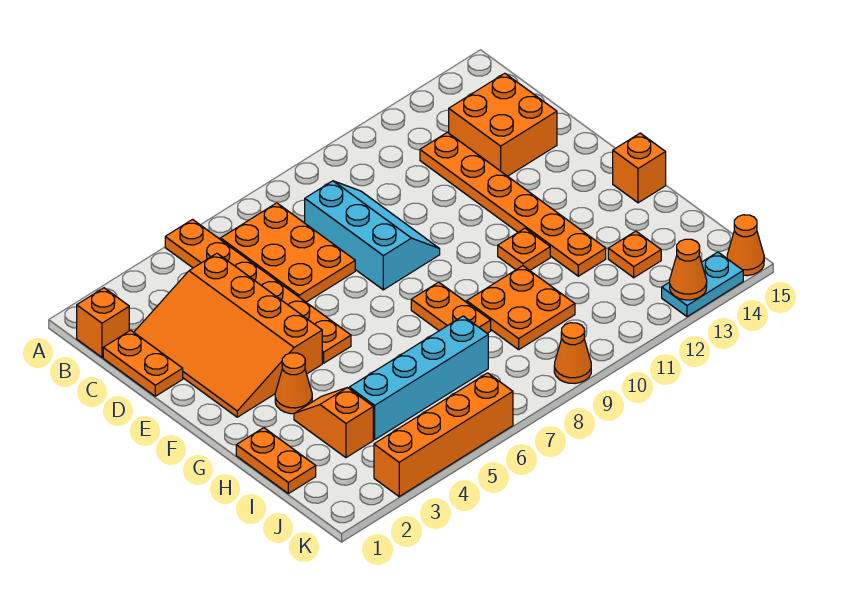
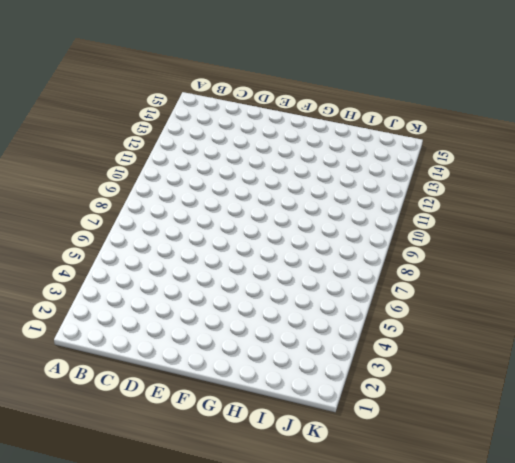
none -> orange plate A5:F5 level 1
none -> orange brick B1 level 1
none -> orange plate B6:D7 level 1

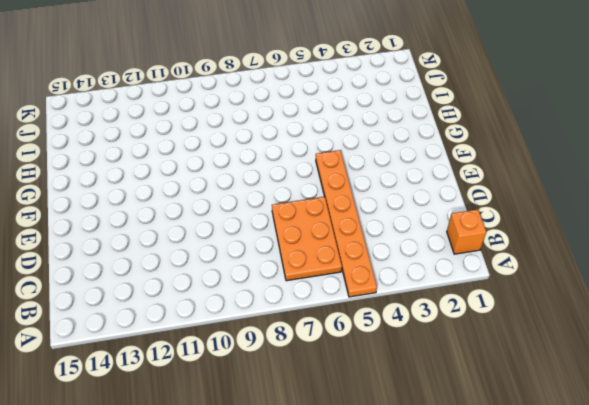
none -> orange plate C1:D1 level 1
none -> orange slope C2:F4 level 1 top 4
none -> cyan slope C8:E9 level 1 top 8

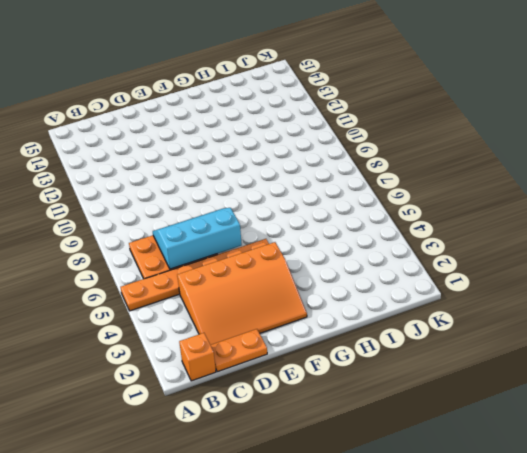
cyan slope C6:E7 level 2 top 6 -> cyan slope C8:E9 level 1 top 8
none -> orange plate C12:H12 level 1
none -> orange brick C13:D14 level 1
none -> orange cone G3 level 1

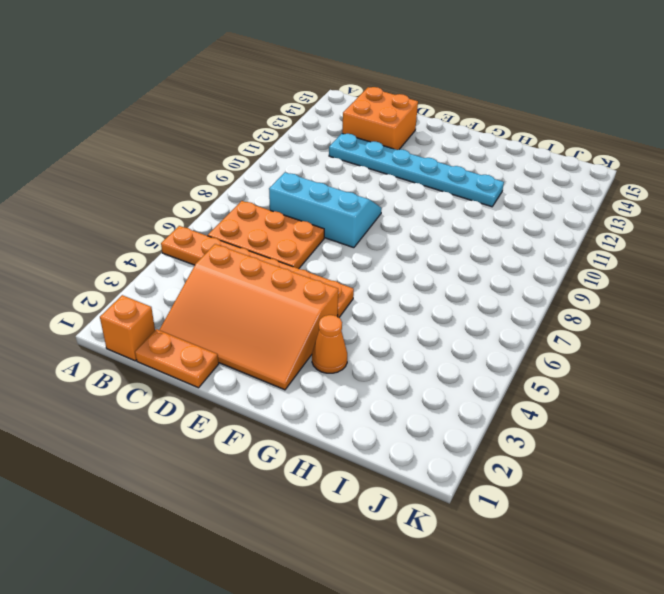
cyan plate C12:H12 level 1 -> orange plate C12:H12 level 1
none -> orange plate G8:H8 level 1
none -> orange plate G11 level 1
none -> orange brick G15 level 1

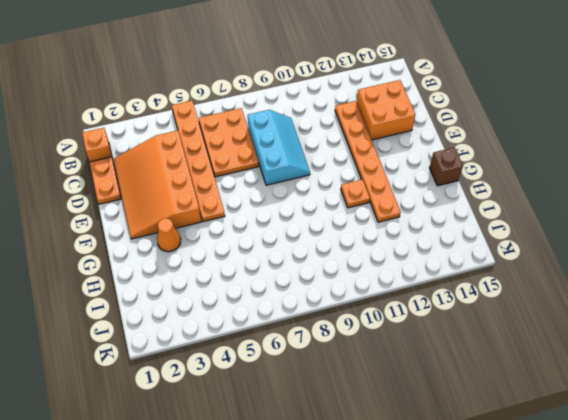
brown brick G15 level 1 -> orange brick G15 level 1
none -> orange plate G8:H8 level 1
none -> orange plate H1:I1 level 1
none -> orange slope H3:I3 level 1 top I

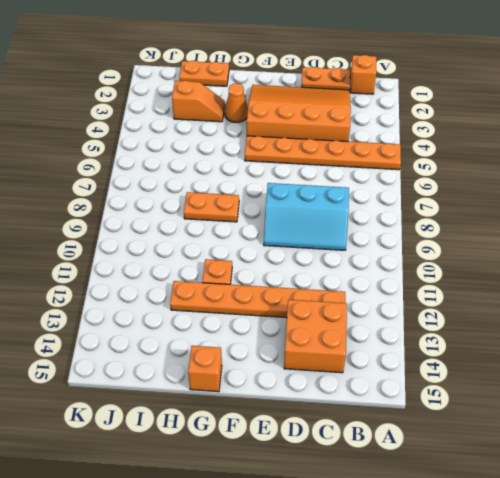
none -> orange plate B6:D7 level 1
none -> orange plate H9:I10 level 1
none -> cyan brick I4:I7 level 1

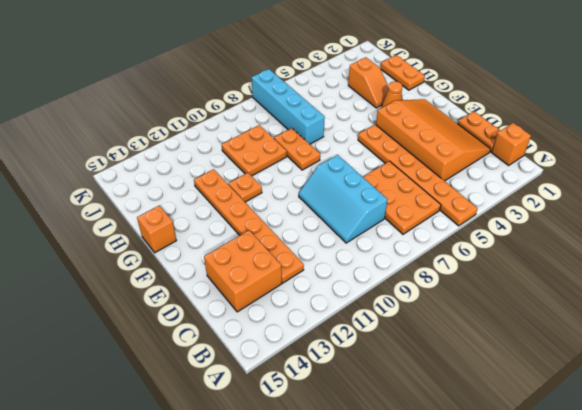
cyan brick H7:K7 level 1 -> cyan brick I4:I7 level 1
none -> orange plate I13 level 1
none -> orange brick K3:K6 level 1
none -> orange cone K9 level 1

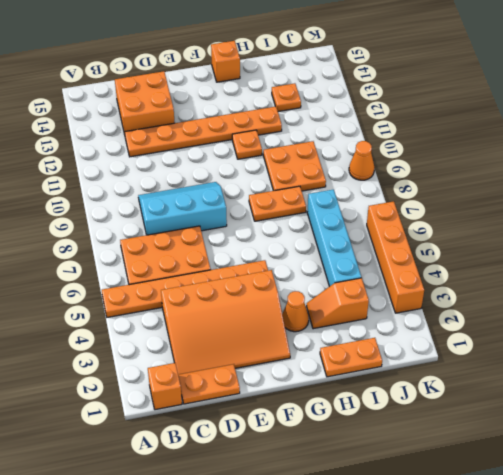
none -> cyan plate K13:K14 level 1
none -> orange cone K15 level 1
none -> orange cone K13 level 2

